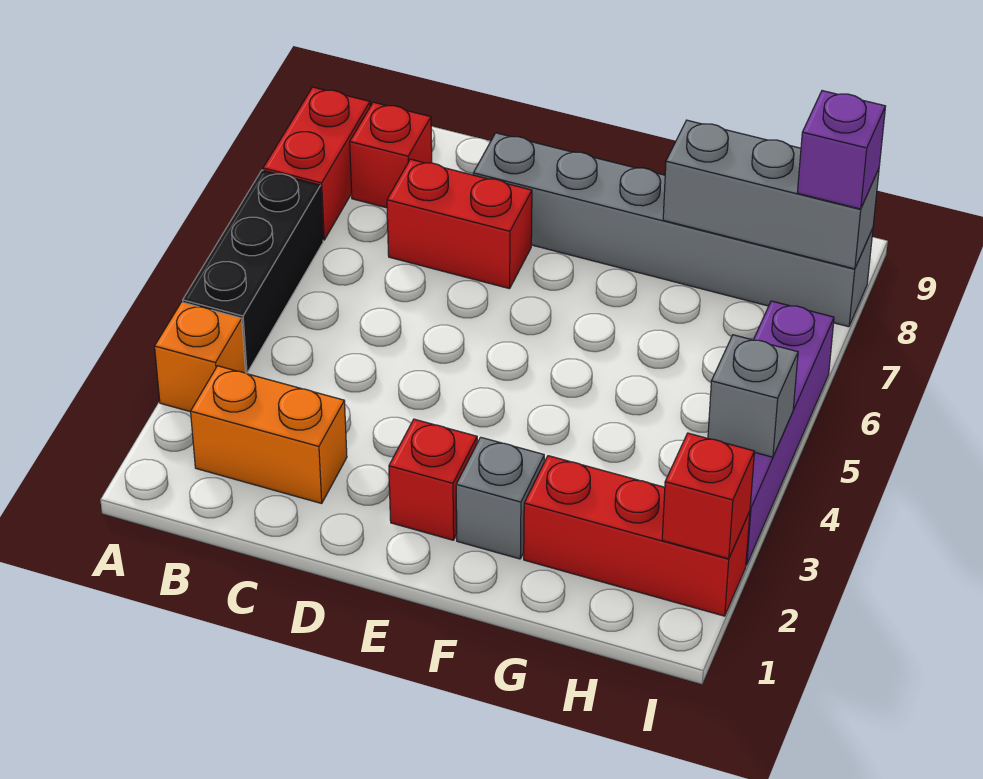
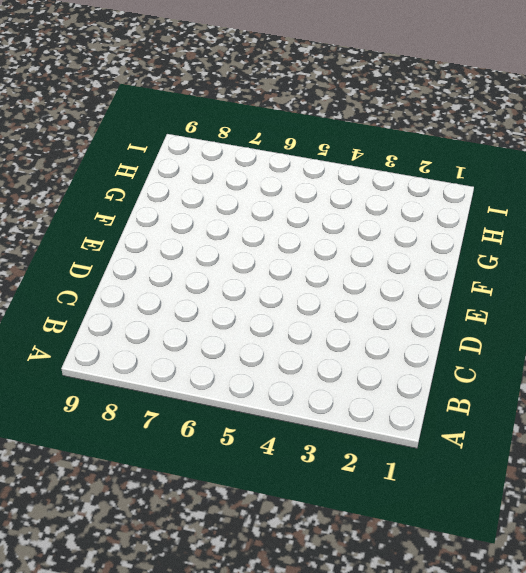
none -> orange brick A3 level 1
none -> black brick A4:A6 level 1
none -> red brick A7:A8 level 1

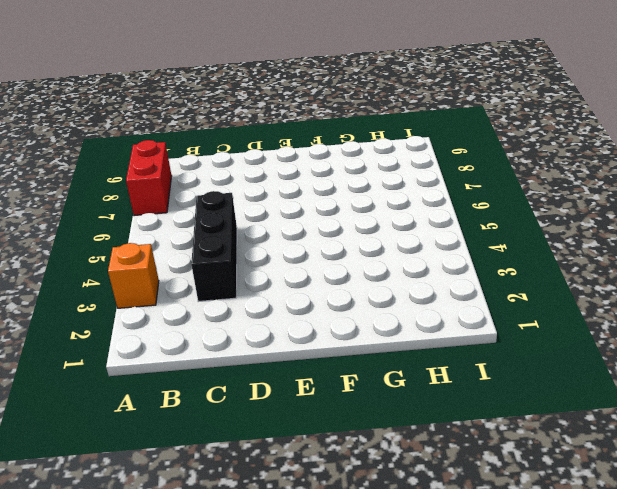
black brick C3:C5 level 1 -> black brick A4:A6 level 1
none -> orange brick B2:C2 level 1
none -> red brick B8 level 1
none -> red brick C7:D7 level 1

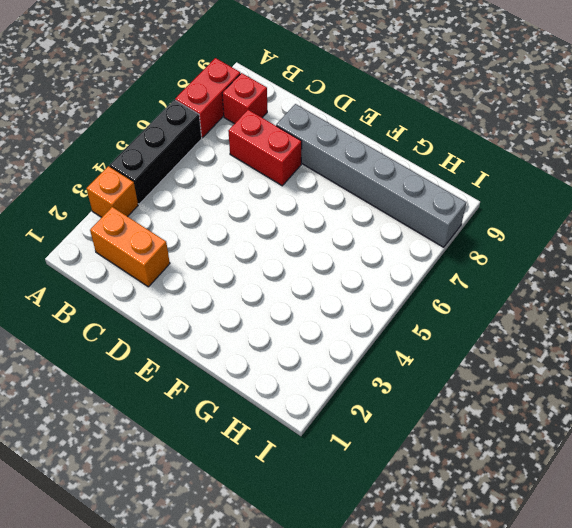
none -> red brick E2 level 1
none -> grey brick F2 level 1
none -> red brick G2:I2 level 1

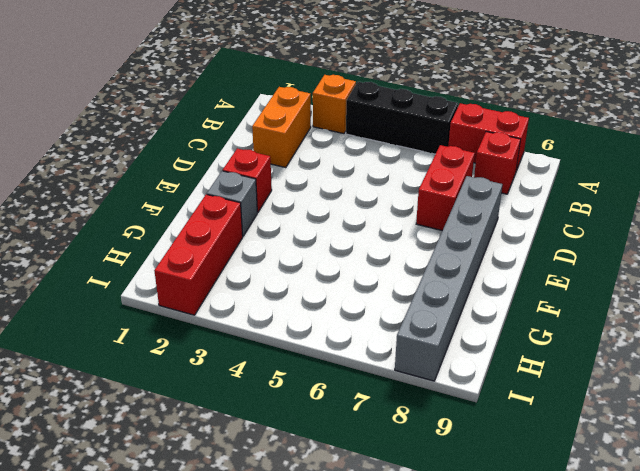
none -> purple brick I3:I6 level 1
none -> grey brick G8:I8 level 2
none -> red brick I2 level 2

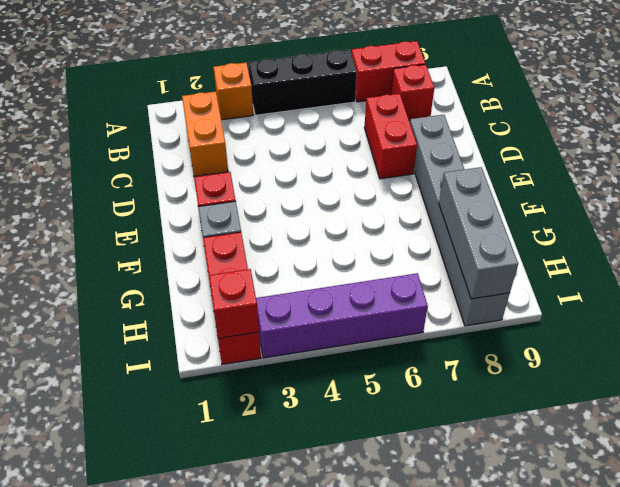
none -> grey brick I4 level 2
none -> purple brick I8 level 3

